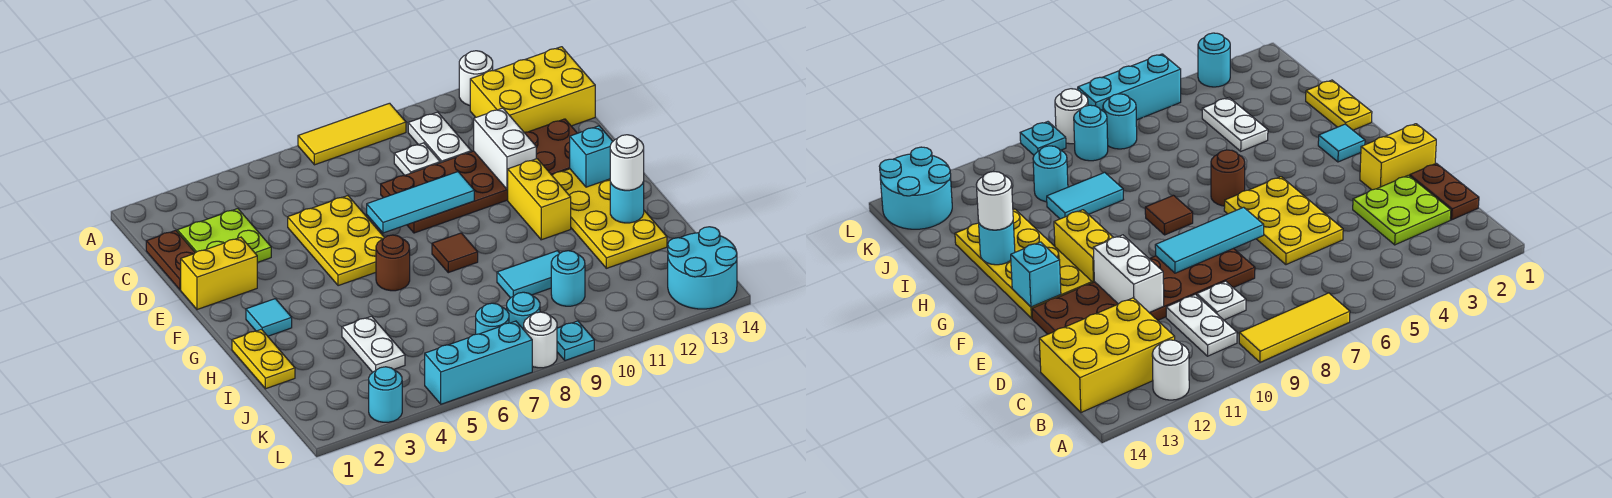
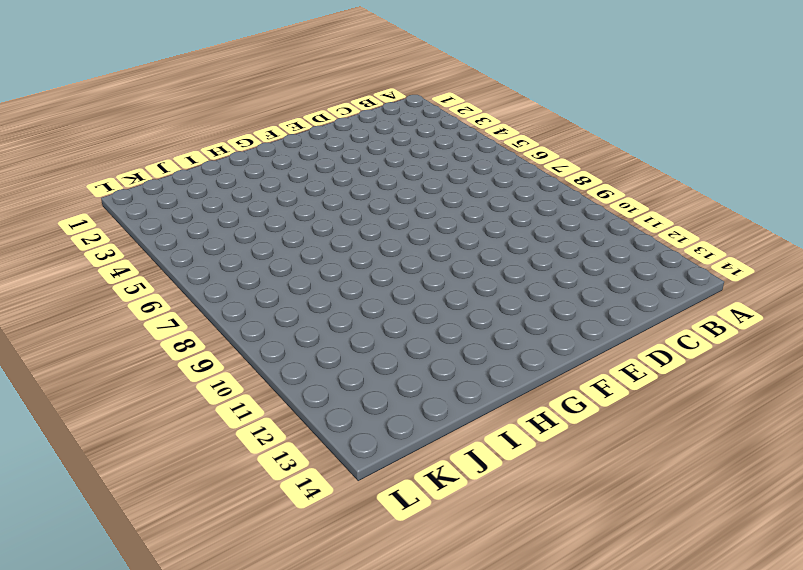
none -> yellow tile A7:A9 level 1
none -> white round brick A12 level 1
none -> white plate B10:C10 level 1
none -> yellow brick B12:C14 level 1

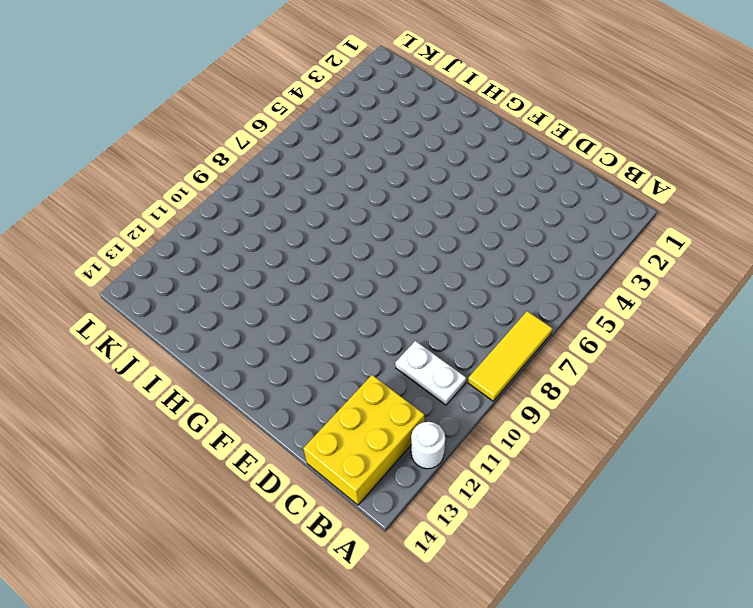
none -> brown plate C1:D1 level 1
none -> lime plate C2:D3 level 1
none -> white plate C9 level 1
none -> yellow plate D5:F6 level 1

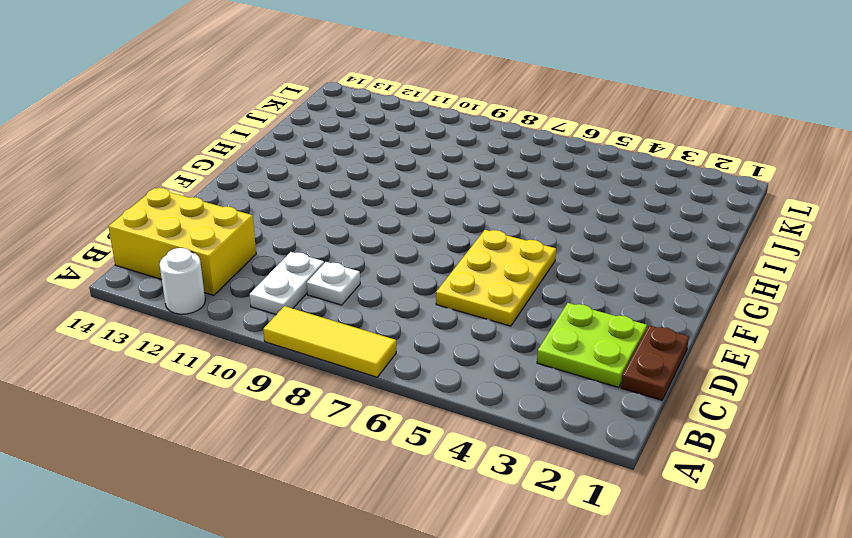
none -> brown plate D8:E13 level 1
none -> yellow brick E1:E2 level 1
none -> yellow brick F11:G11 level 1
none -> yellow plate F12:I13 level 1

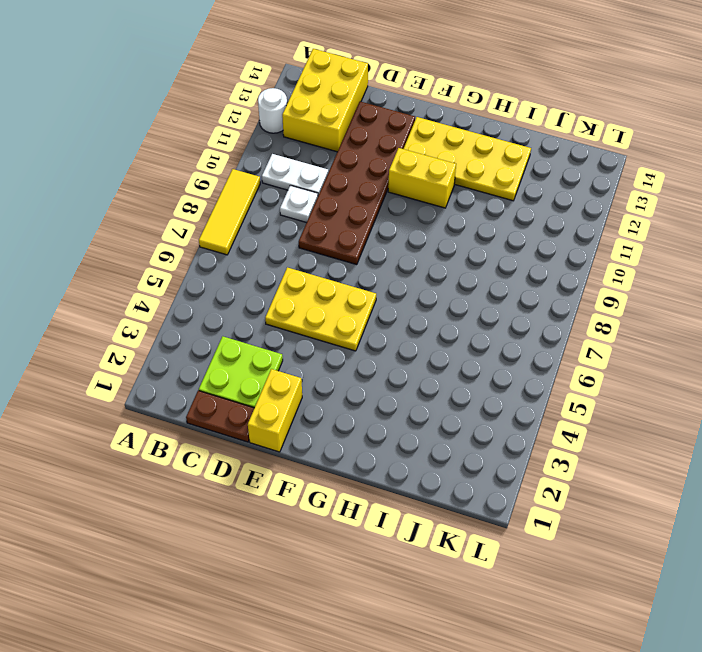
none -> cyan tile G2 level 1
none -> brown round brick G6 level 1
none -> brown tile G8 level 1
none -> yellow plate H1:I1 level 1

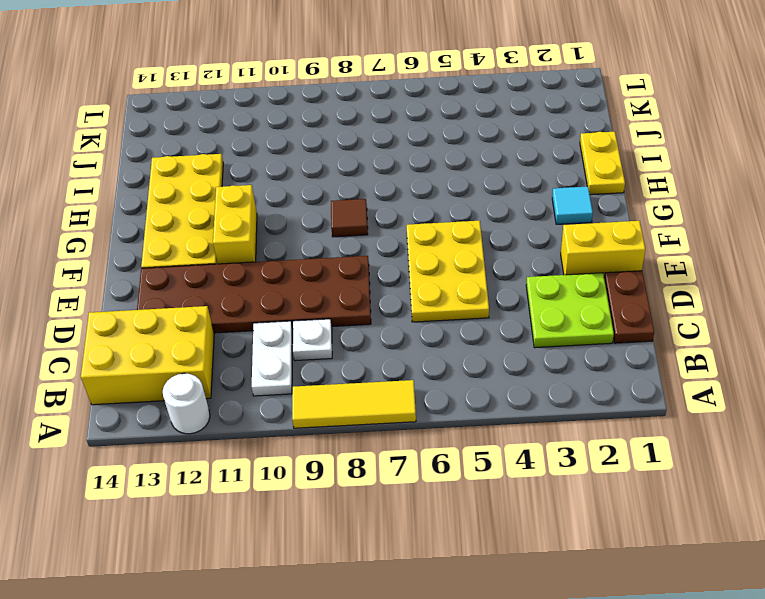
none -> brown round brick G6 level 1
none -> white plate I4:J4 level 1
none -> cyan tile I9:I10 level 1
none -> cyan round brick J10 level 1

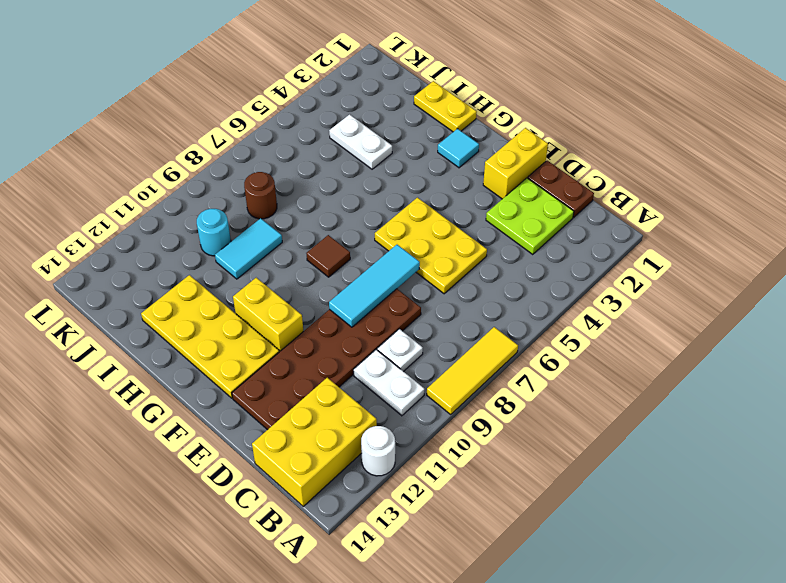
brown round brick J8 level 1 -> brown round brick G6 level 1
none -> cyan round brick K7 level 1
none -> cyan round brick K8 level 1
none -> cyan round brick K13:L14 level 1
none -> cyan round brick L3 level 1

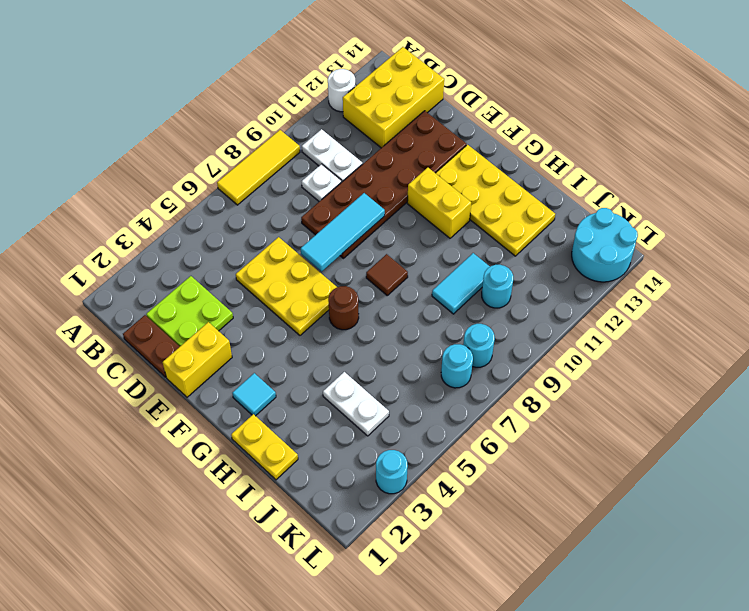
none -> cyan brick L5:L7 level 1
none -> white round brick L8 level 1
none -> cyan plate L9 level 1
none -> white brick D11:E11 level 2

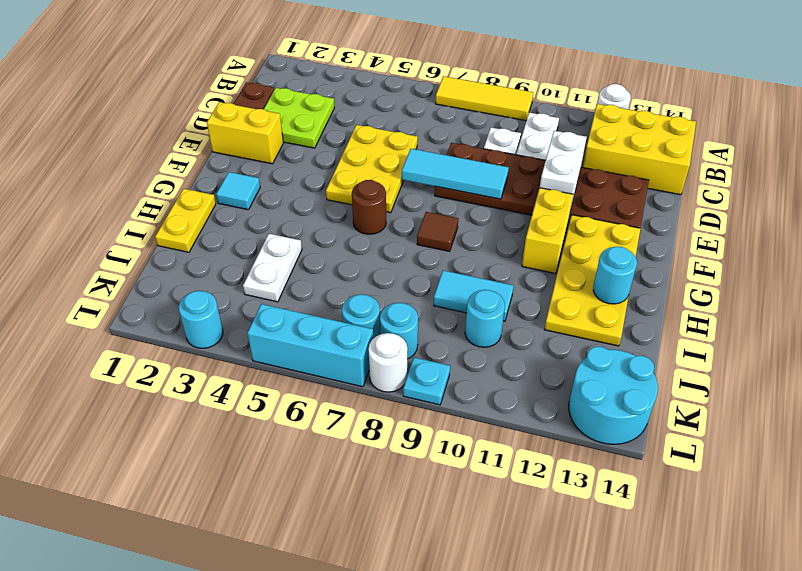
none -> cyan brick F13 level 2
none -> white round brick H13 level 3

